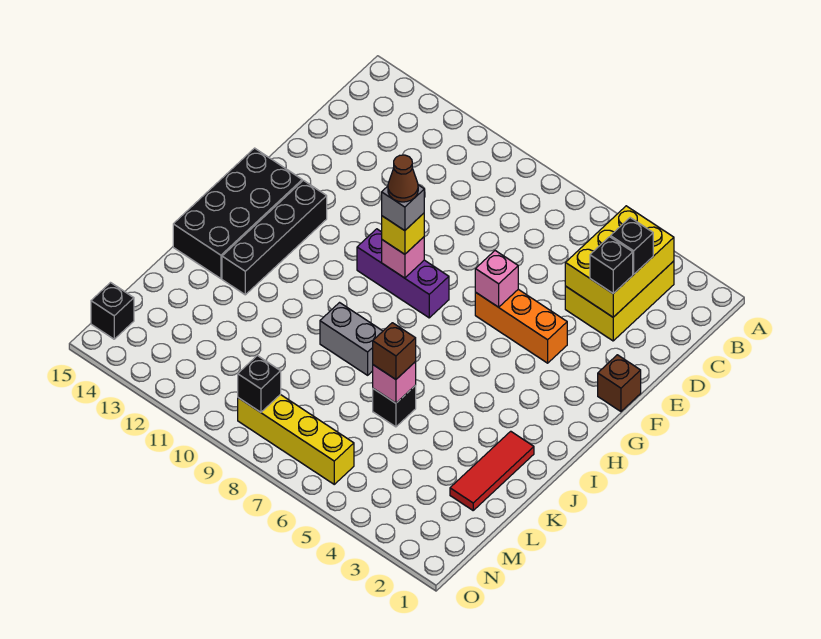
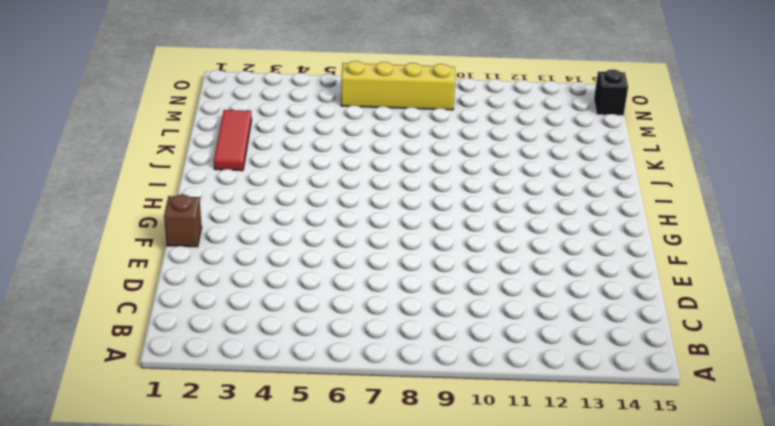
none -> yellow brick B3:D4 level 1
none -> orange brick F4:F6 level 1
none -> purple brick G8:G10 level 1

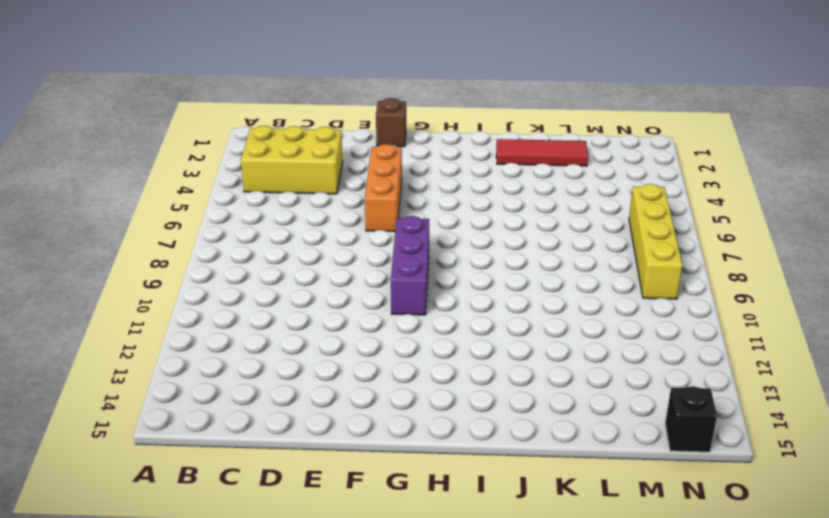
none -> black brick G13:J13 level 1
none -> black brick G14:J15 level 1
none -> grey brick J8:J9 level 1

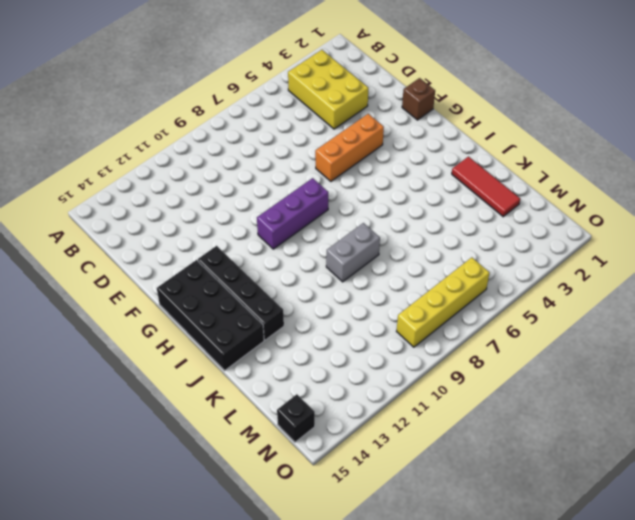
none -> black brick K6 level 1
none -> yellow brick B3:D4 level 2
none -> pink brick F6 level 2

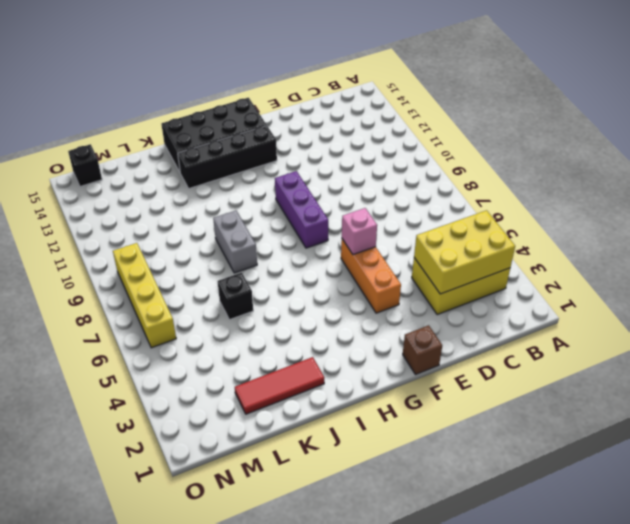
none -> pink brick G9 level 2
none -> pink brick K6 level 2
none -> black brick N9 level 2

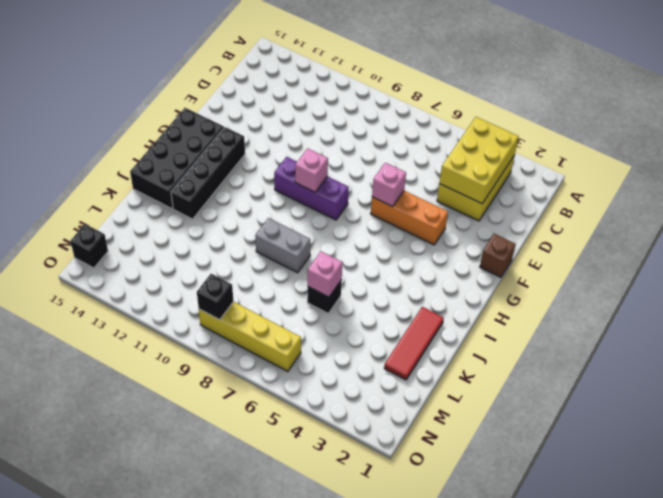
none -> black brick C3 level 3
none -> black brick D3 level 3
none -> yellow brick G9 level 3

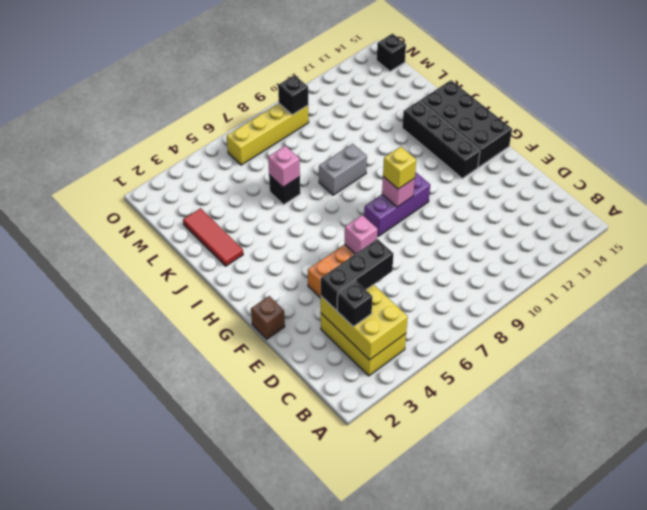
black brick D3:D5 level 3 -> black brick D3 level 3
none -> brown brick K6 level 3
none -> grey brick G9 level 4
none -> brown cone G9 level 5

